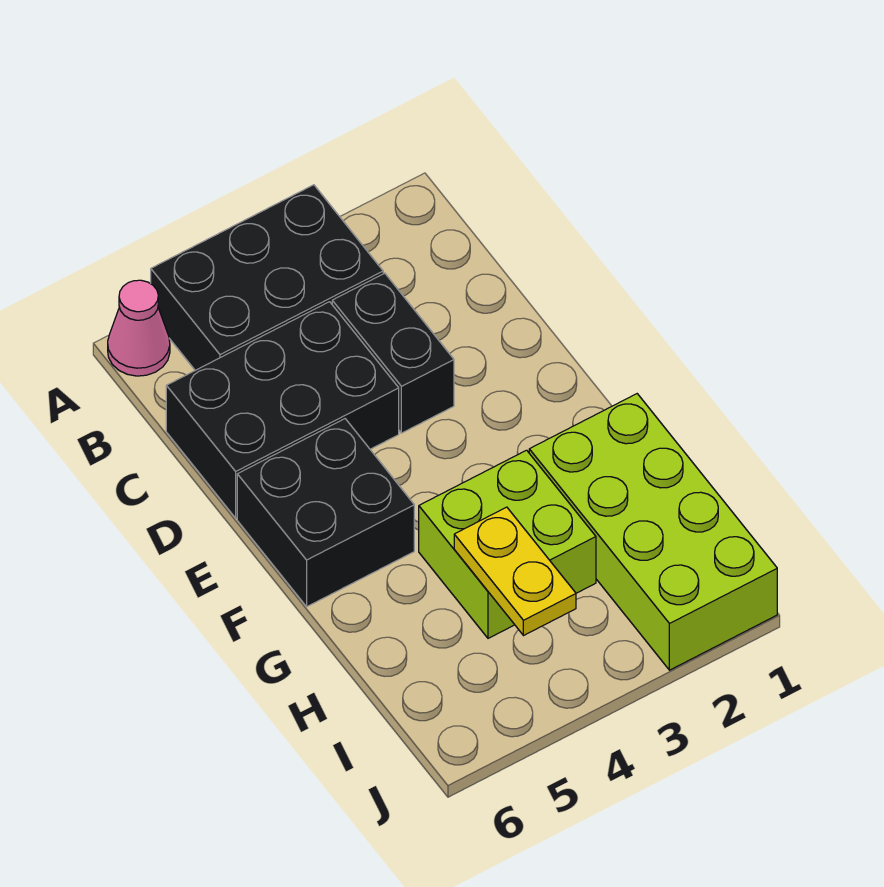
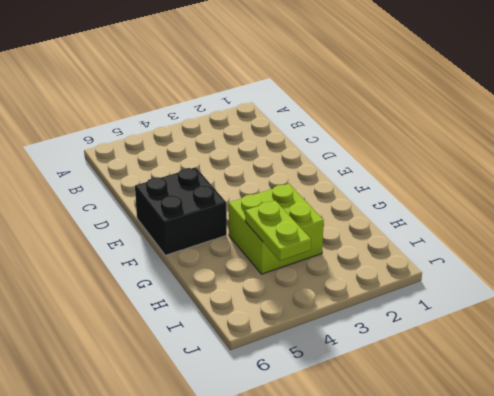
lime plate H4:I4 level 2 -> yellow plate H4:I4 level 2
none -> black brick A3:B5 level 1
none -> pink cone A6 level 1

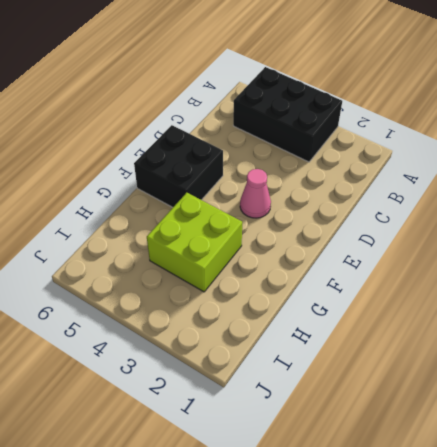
pink cone E3 level 1 -> pink cone A6 level 1
none -> black brick C3:D3 level 1
none -> black brick C4:D6 level 1

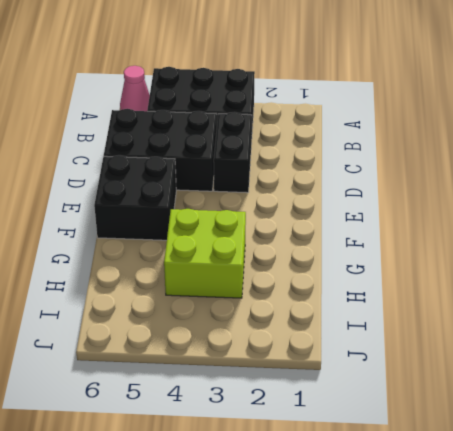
none -> lime brick G1:J2 level 1
none -> yellow plate H4:I4 level 2

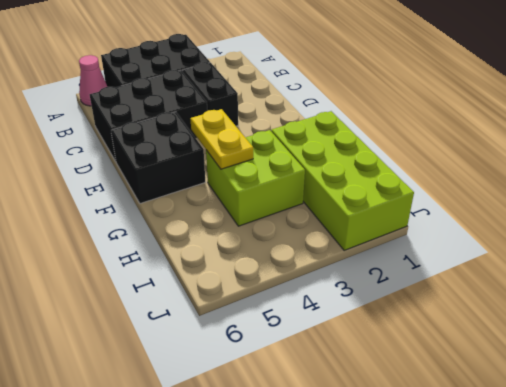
yellow plate F4:G4 level 2 -> yellow plate H4:I4 level 2

